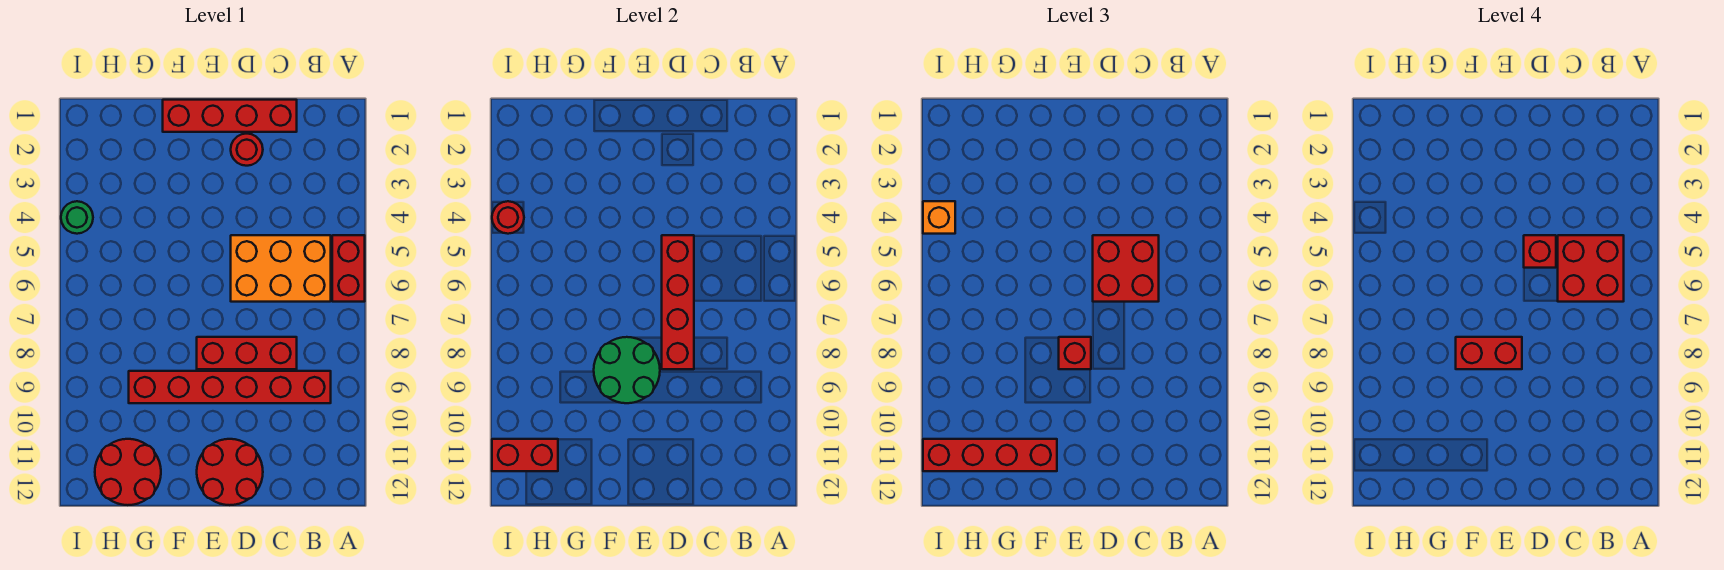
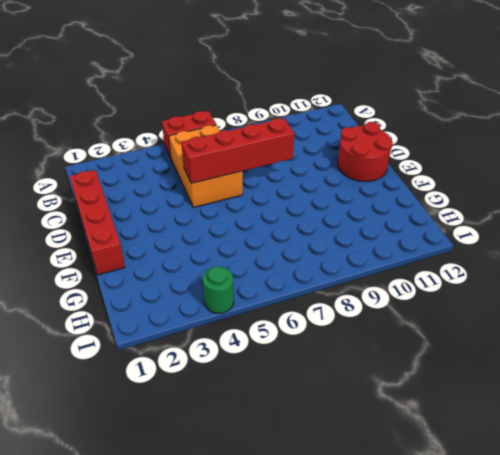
none -> red brick B9:G9 level 1
none -> red brick C8:E8 level 1
none -> red round brick D2 level 1

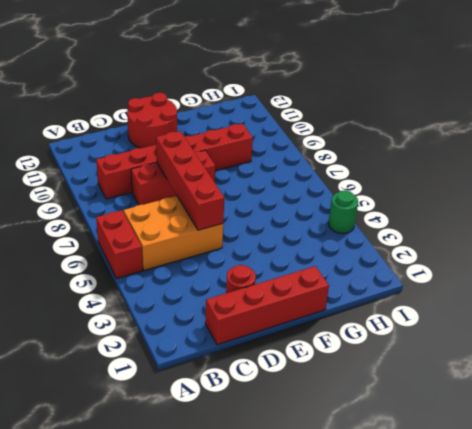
none -> red round brick G11:H12 level 1
none -> green round brick E8:F9 level 2
none -> red brick H11:I11 level 2

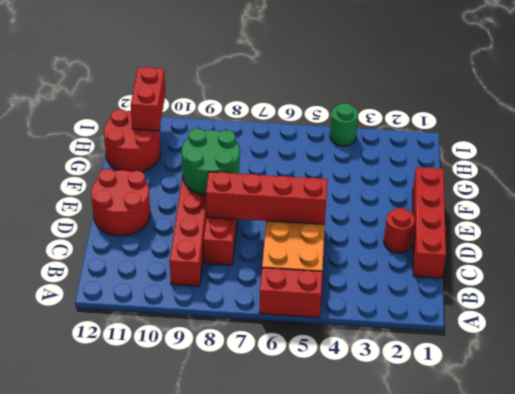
none -> red round brick I4 level 2
none -> red brick C5:D6 level 3
none -> red brick E8 level 3

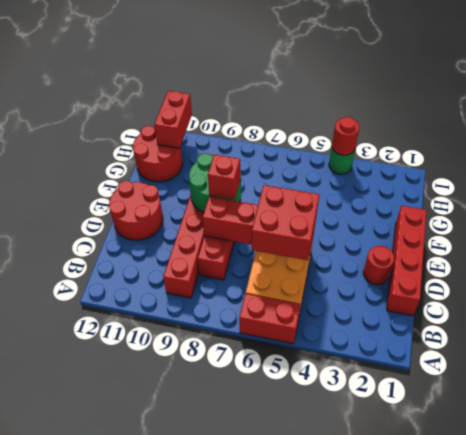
none -> red brick F11:I11 level 3
none -> orange brick I4 level 3
none -> red brick B5:C6 level 4

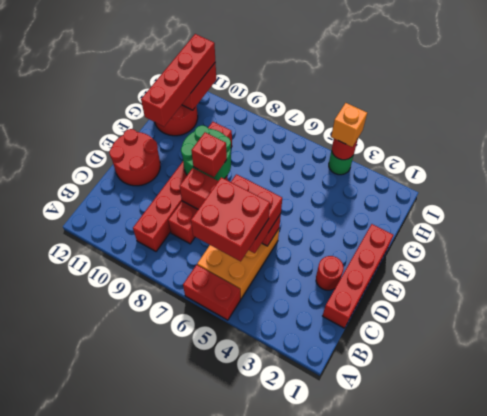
none -> red brick D5 level 4
none -> red brick E8:F8 level 4

